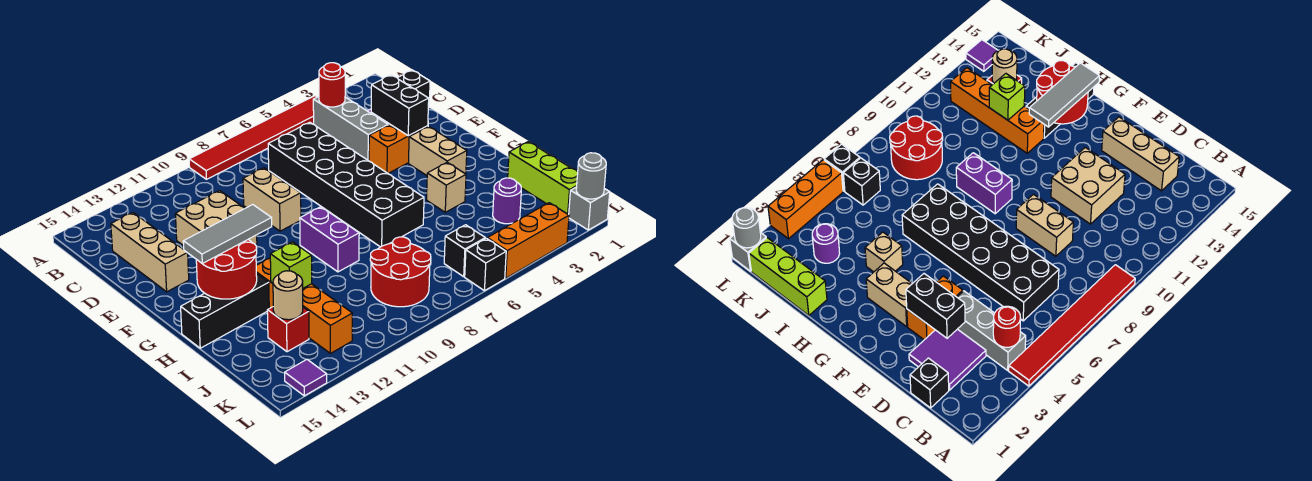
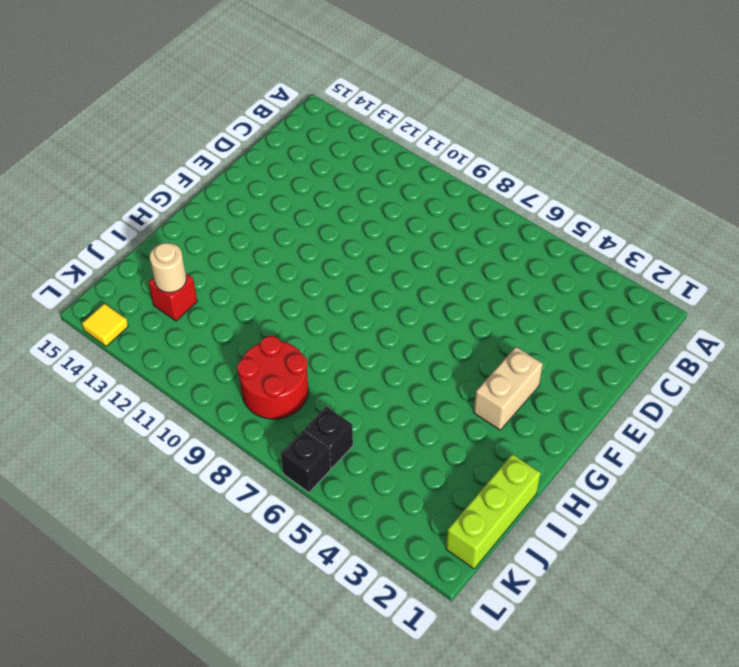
yellow tile L14 level 1 -> purple tile L14 level 1
none -> red tile A4:A9 level 1
none -> grey brick B4:D4 level 1
none -> black brick C1 level 1
none -> purple tile C2:D3 level 1

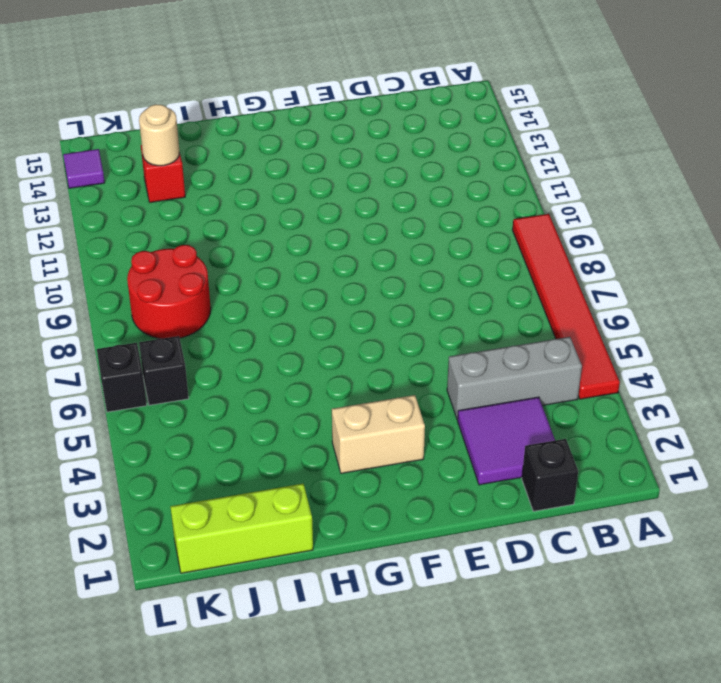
none -> black brick C6:H7 level 1
none -> tan brick C14:E14 level 1
none -> tan brick D9:E9 level 1
none -> tan brick D11:E12 level 1

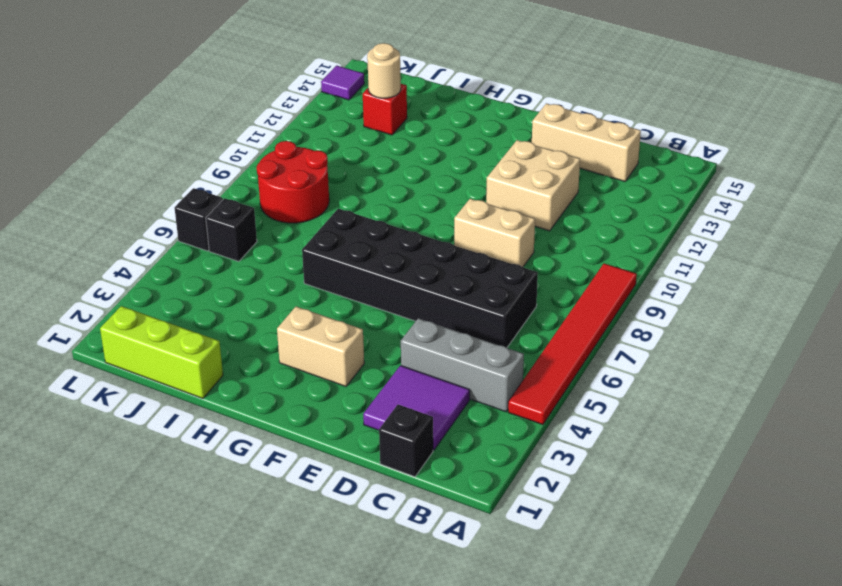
none -> orange brick E3:E4 level 1
none -> purple brick G9:H9 level 1
none -> tan brick H4 level 1
none -> orange brick H12:K12 level 1

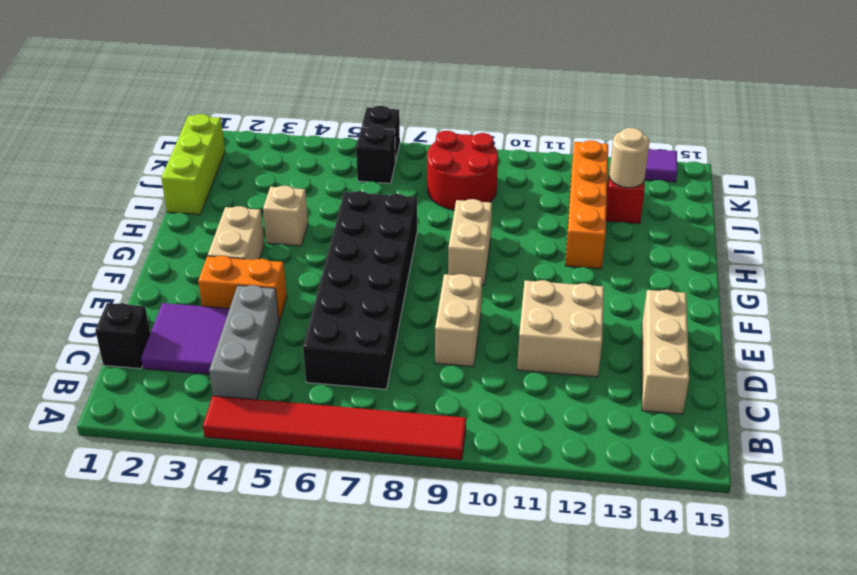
tan brick G9:H9 level 1 -> purple brick G9:H9 level 1
none -> black brick H13:H15 level 1
none -> purple round brick J3 level 1
none -> grey brick L1 level 1
none -> orange brick L3:L5 level 1

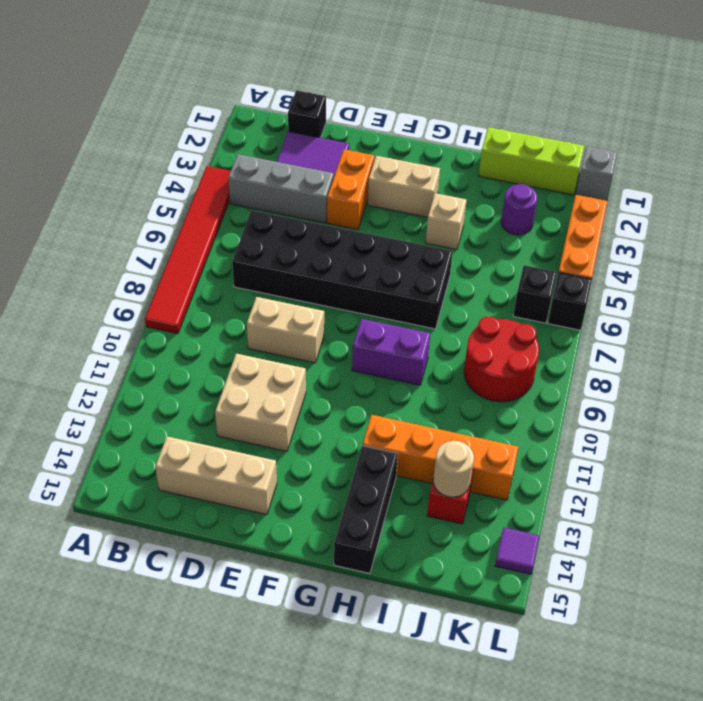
none -> red round brick B4 level 2
none -> black brick D3:E3 level 2
none -> red round brick G13:H14 level 2
none -> lime brick I12 level 2

